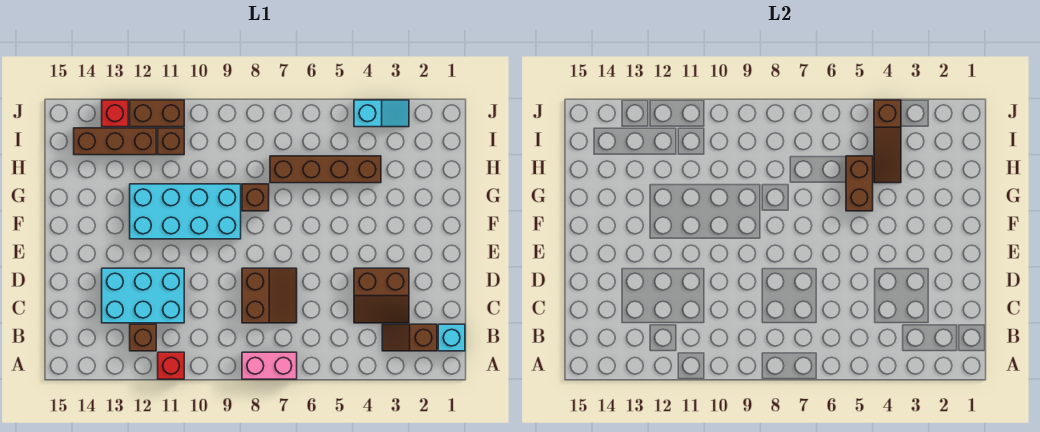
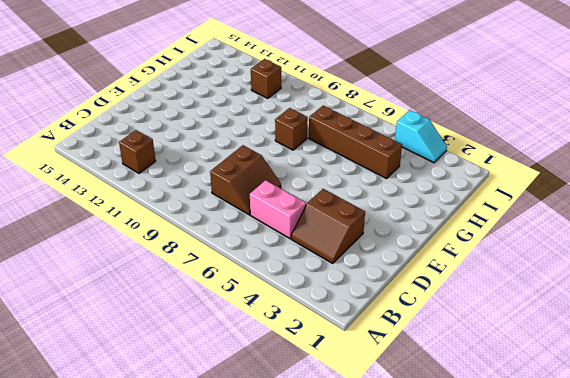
pink brick C5:C6 level 1 -> pink brick A7:A8 level 1
none -> red brick A11 level 1
none -> cyan brick B1 level 1
none -> brown slope B2:B3 level 1 top 2

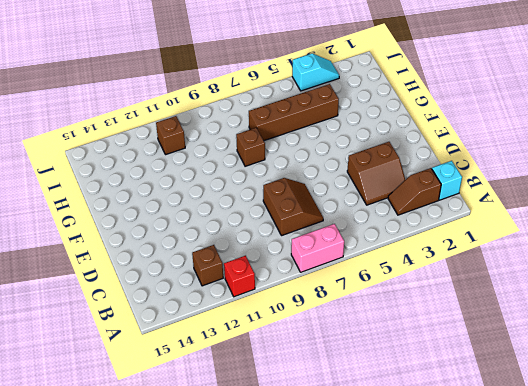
none -> cyan brick C11:D13 level 1
none -> cyan brick F9:G12 level 1
none -> brown brick I12:I14 level 1

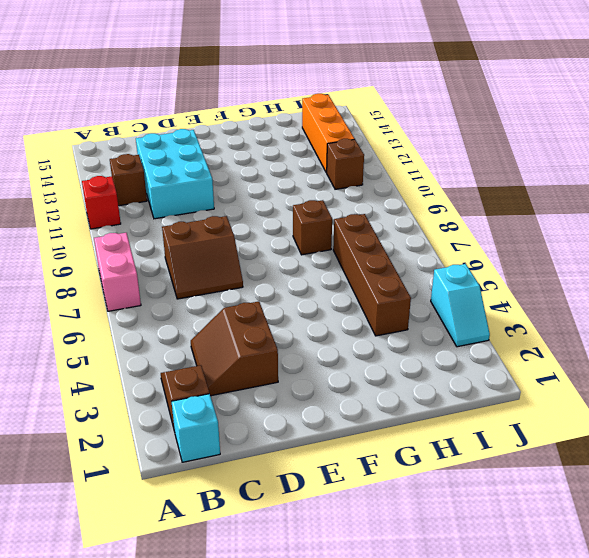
orange brick I12:I14 level 1 -> brown brick I12:I14 level 1
none -> cyan brick F9:G12 level 1
none -> brown brick J11:J12 level 1
none -> red brick J13 level 1

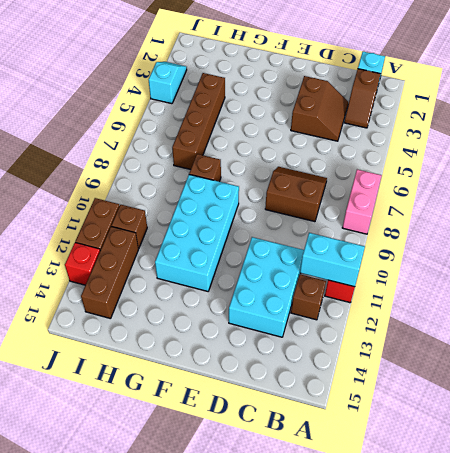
cyan brick A11:B11 level 2 -> none
none -> brown brick G5:H5 level 2
none -> brown slope H4:J4 level 2 top J

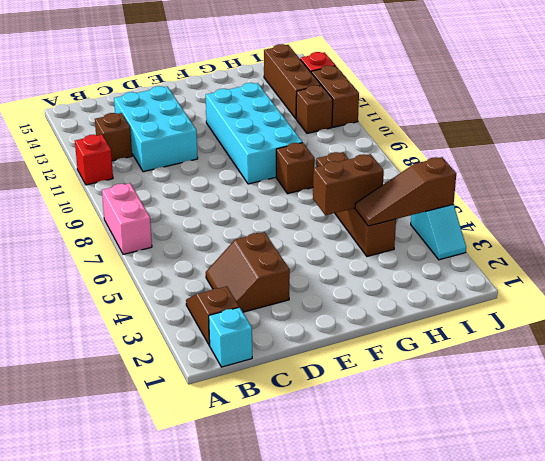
none -> brown slope C7:D8 level 1 top 8

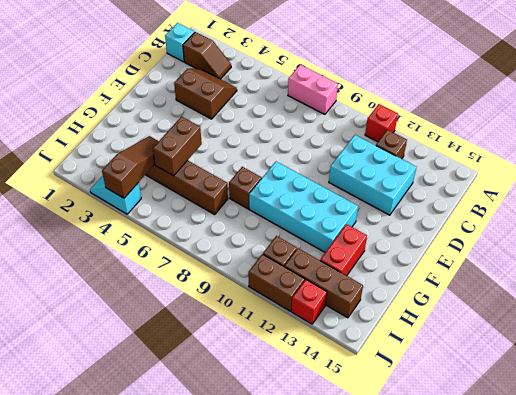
red brick G13:H13 level 1 -> none
none -> brown slope C7:D8 level 1 top 8

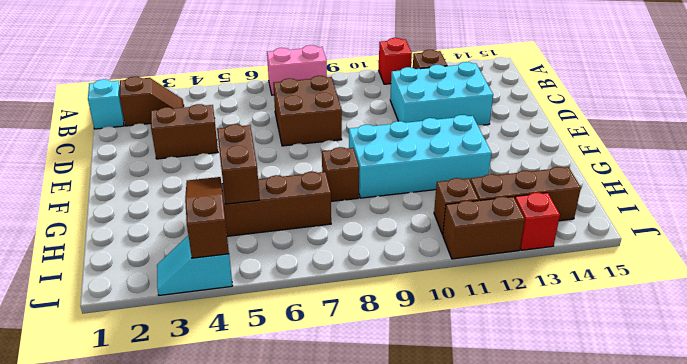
brown brick C7:D8 level 1 -> brown slope C7:D8 level 1 top 8

